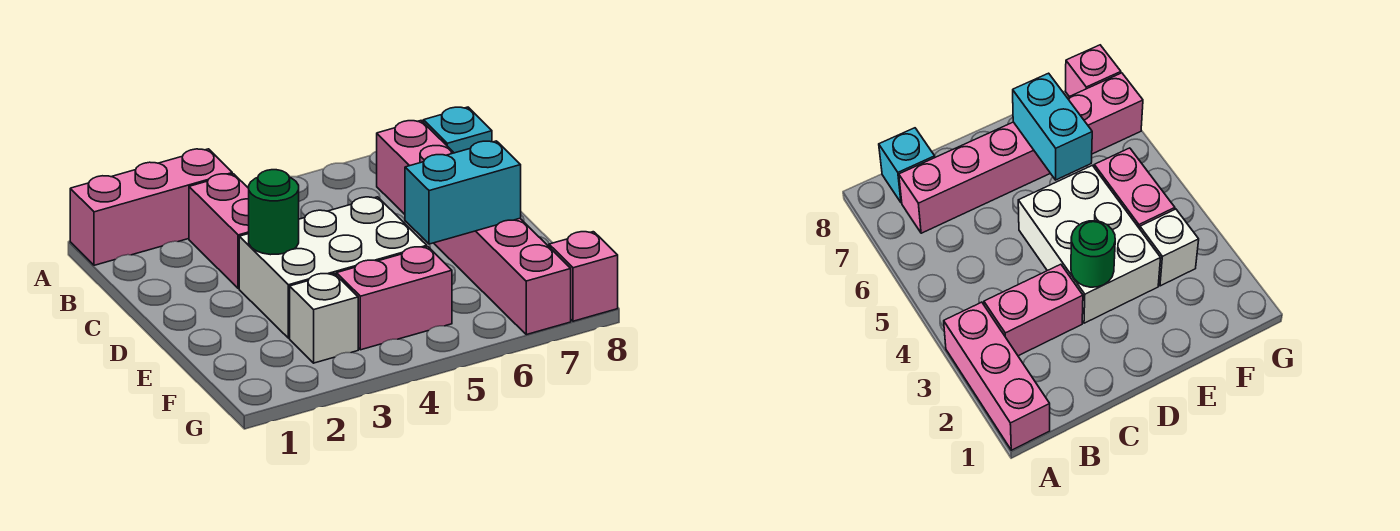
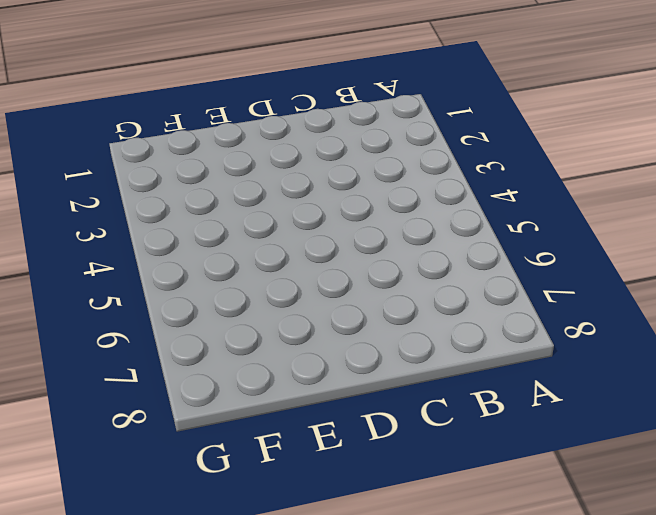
none -> pink brick A1:A3 level 1
none -> pink brick B3:C3 level 1

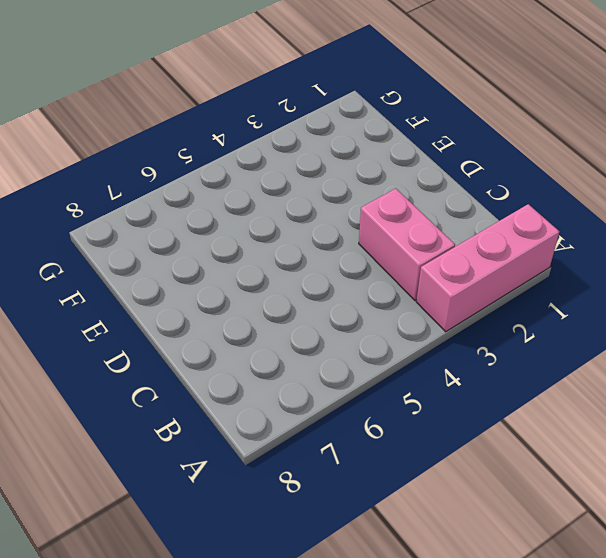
none -> pink brick B7:G7 level 1
none -> cyan brick B8 level 1

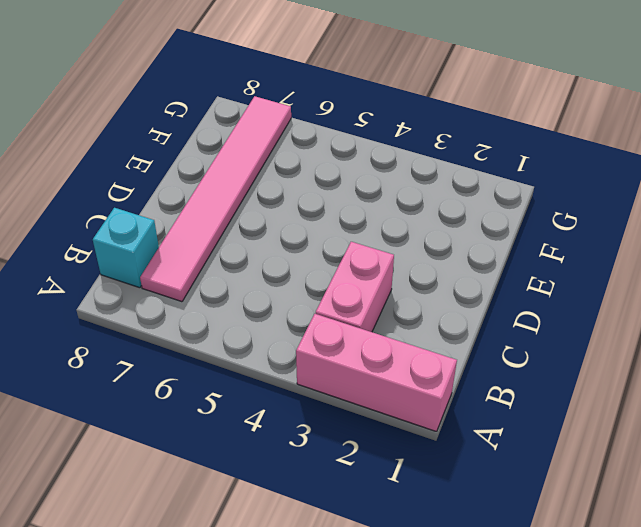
pink tile B7:G7 level 1 -> pink brick B7:G7 level 1
none -> white brick D3:E5 level 1
none -> white brick F3 level 1

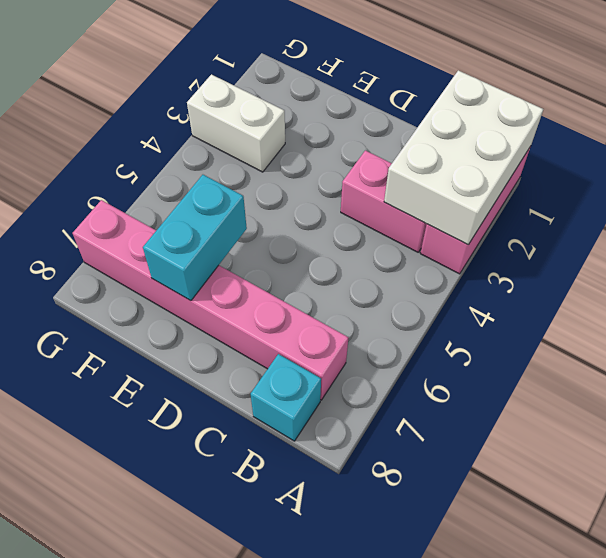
white brick A1:B3 level 2 -> white brick D3:E5 level 1
white brick F3:G3 level 1 -> white brick F3 level 1
none -> pink brick F4:F5 level 1
none -> pink brick G8 level 1

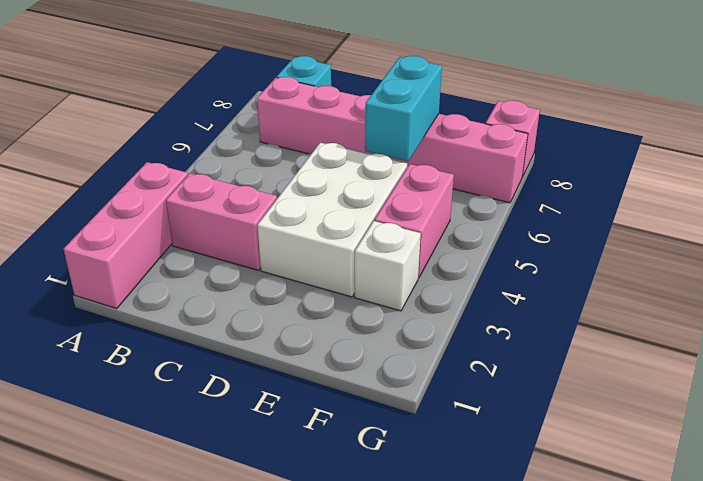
none -> green round brick D3 level 2

